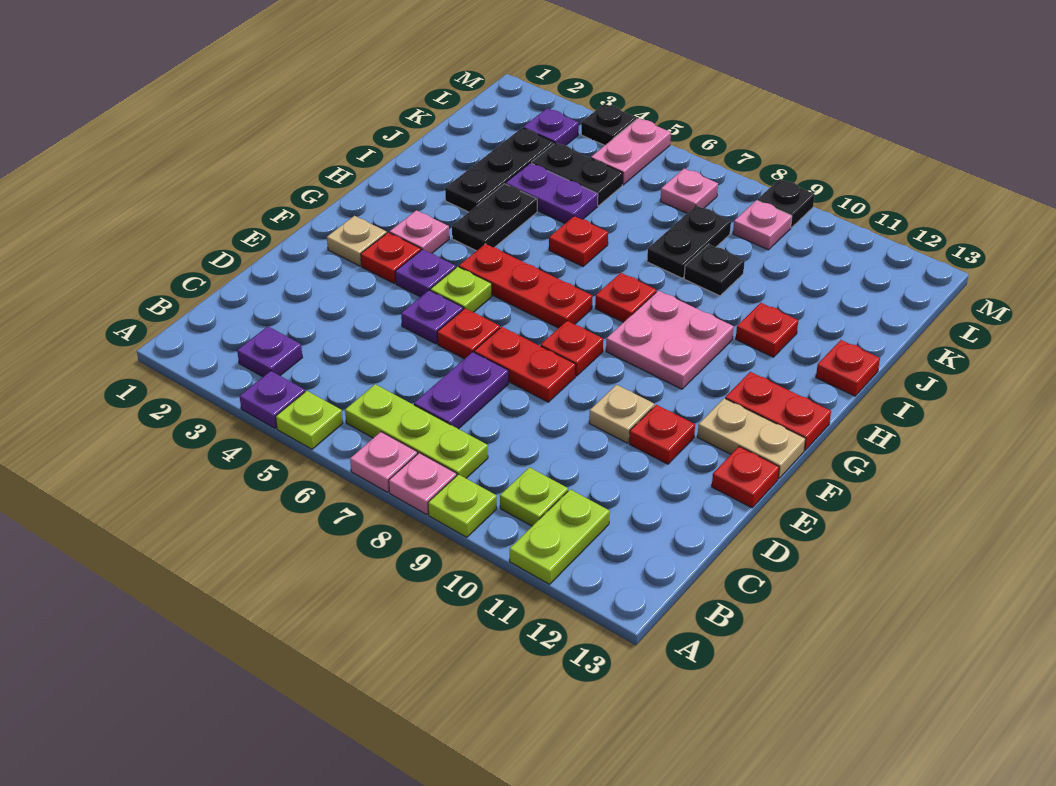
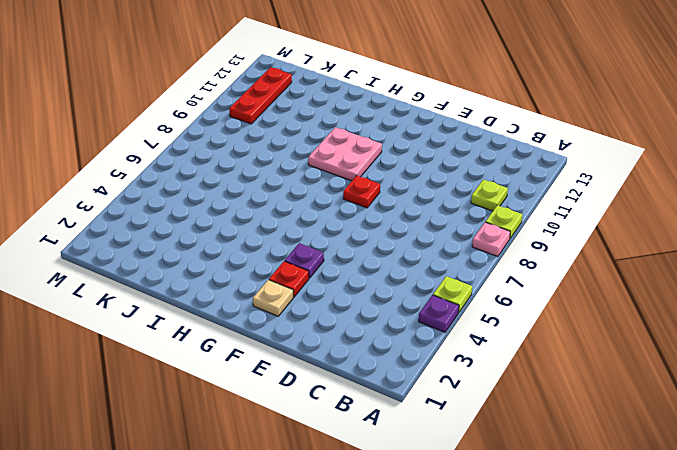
red plate L10:L12 level 1 -> red plate G5:G7 level 1
none -> pink plate A7 level 1
none -> lime plate A11:B11 level 1
none -> purple plate B3 level 1
none -> lime plate B6:B8 level 1

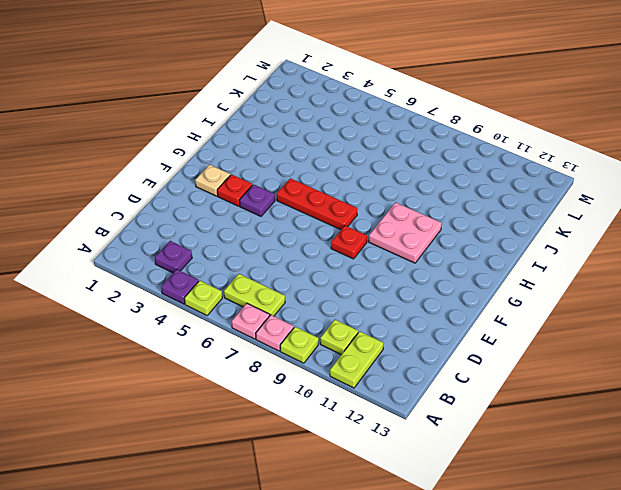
lime plate B6:B7 level 1 -> lime plate B6:B8 level 1
none -> purple plate C7:D7 level 1
none -> purple plate E5 level 1
none -> red plate E6 level 1
none -> red plate E7:E8 level 1

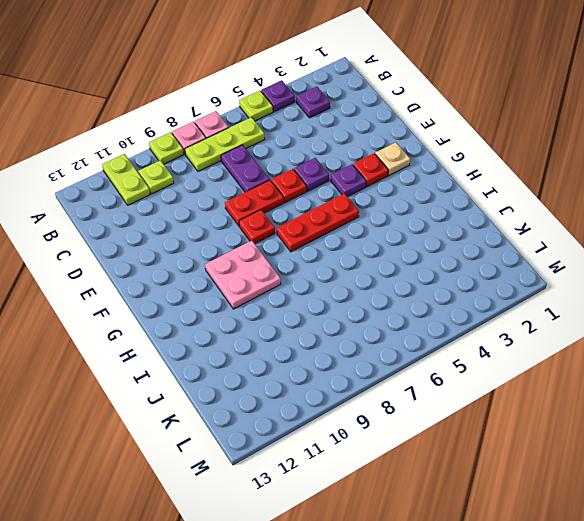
none -> tan plate E10 level 1
none -> red plate E11 level 1
none -> red plate E13 level 1
none -> lime plate F5 level 1

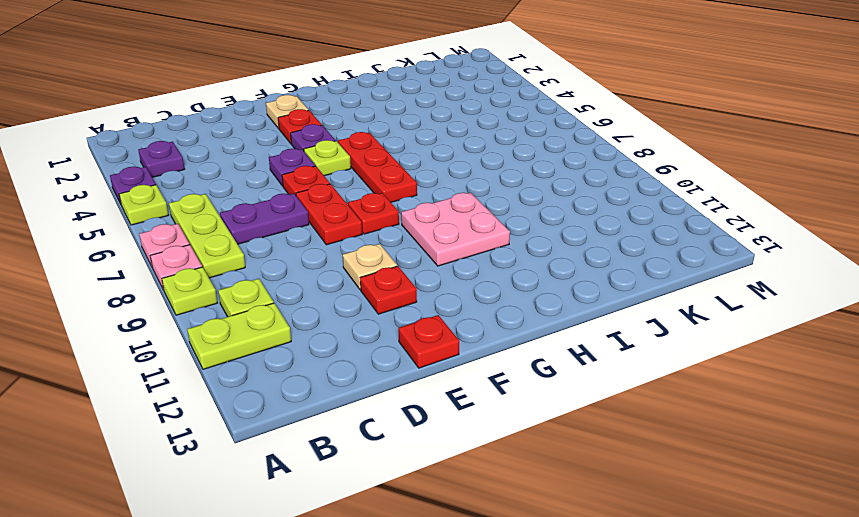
none -> tan plate F12:F13 level 1
none -> pink plate G3 level 1
none -> red plate G12:G13 level 1
none -> black plate H4:I4 level 1

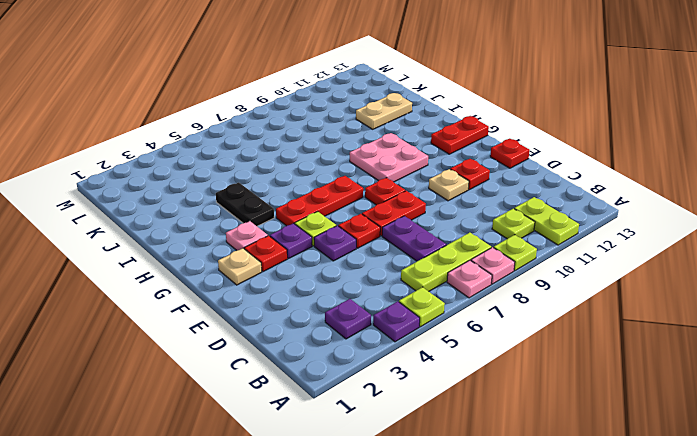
tan plate J11:J12 level 1 -> tan plate F12:F13 level 1
none -> red plate H8 level 1
none -> black plate I3:K3 level 1
none -> red plate I6 level 1
none -> red plate I11 level 1

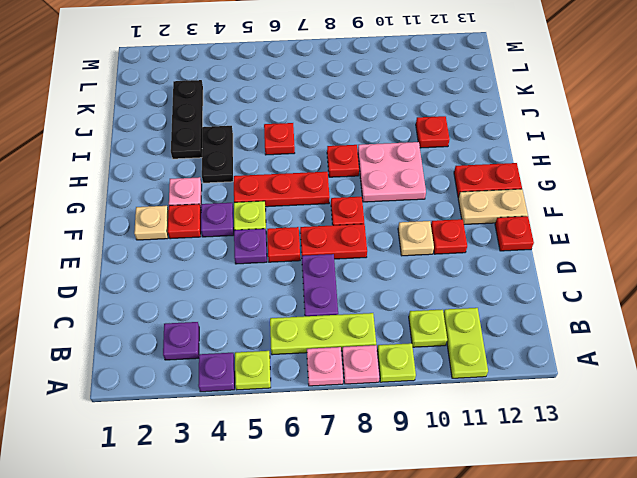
none -> red plate I13 level 1
none -> purple plate J4:J5 level 1
none -> black plate J8:K8 level 1
none -> black plate J9 level 1

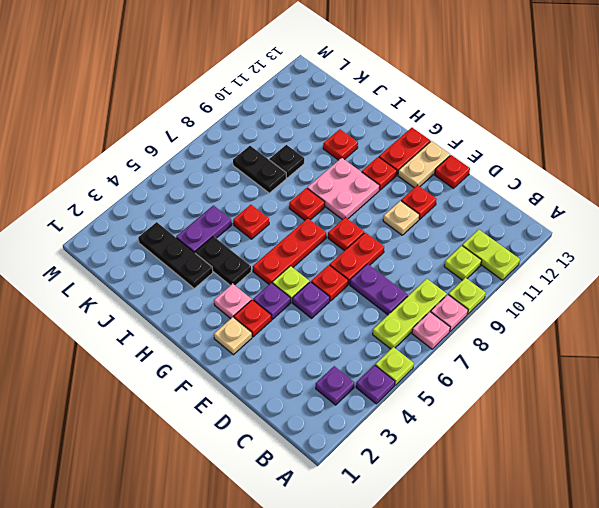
red plate G11 level 1 -> red plate I13 level 1
none -> black plate K4:K5 level 1
none -> purple plate L3 level 1
none -> pink plate L5:M5 level 1
none -> pink plate L7 level 1

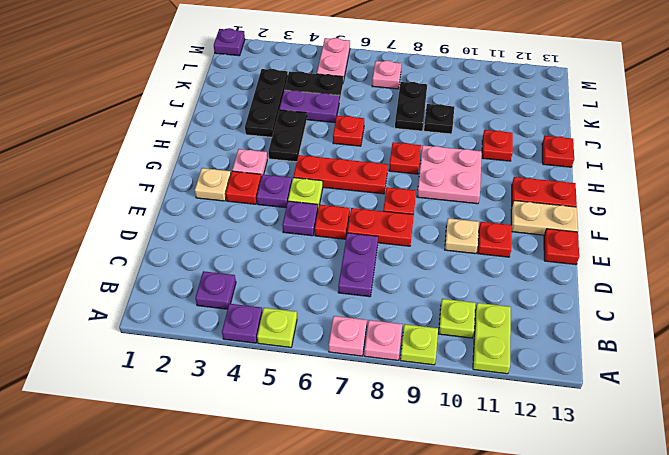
purple plate M1 level 1 -> purple plate L3 level 1
none -> lime plate B6:B8 level 1
none -> pink plate L9 level 1
none -> black plate M4 level 1
none -> black plate M9 level 1

